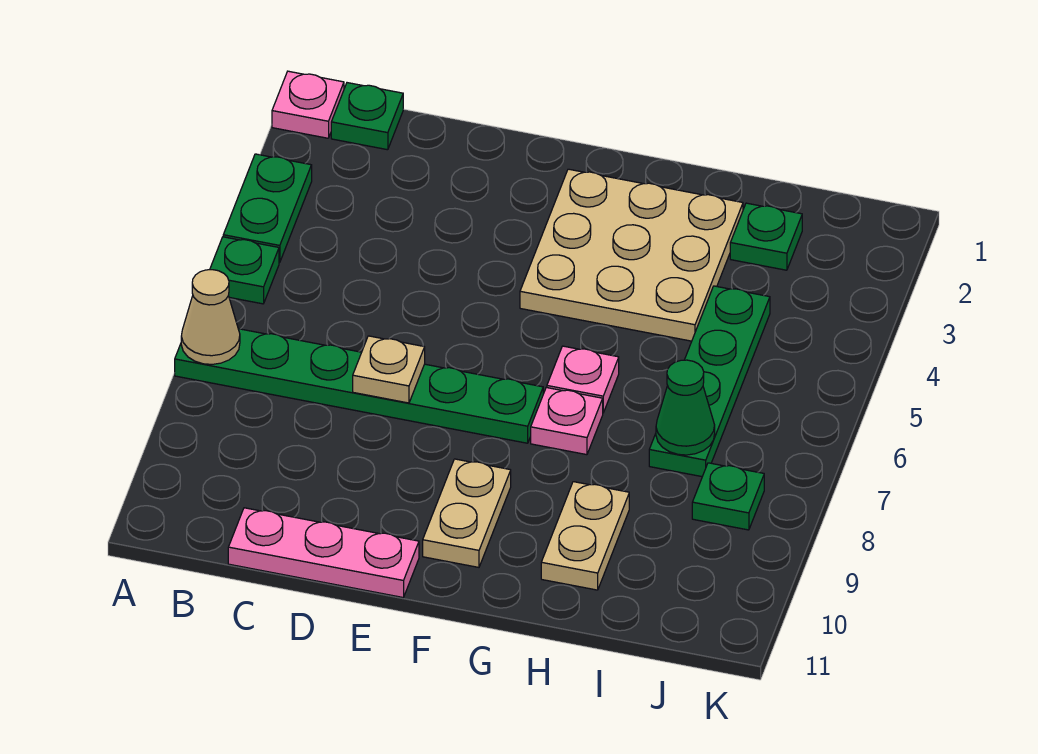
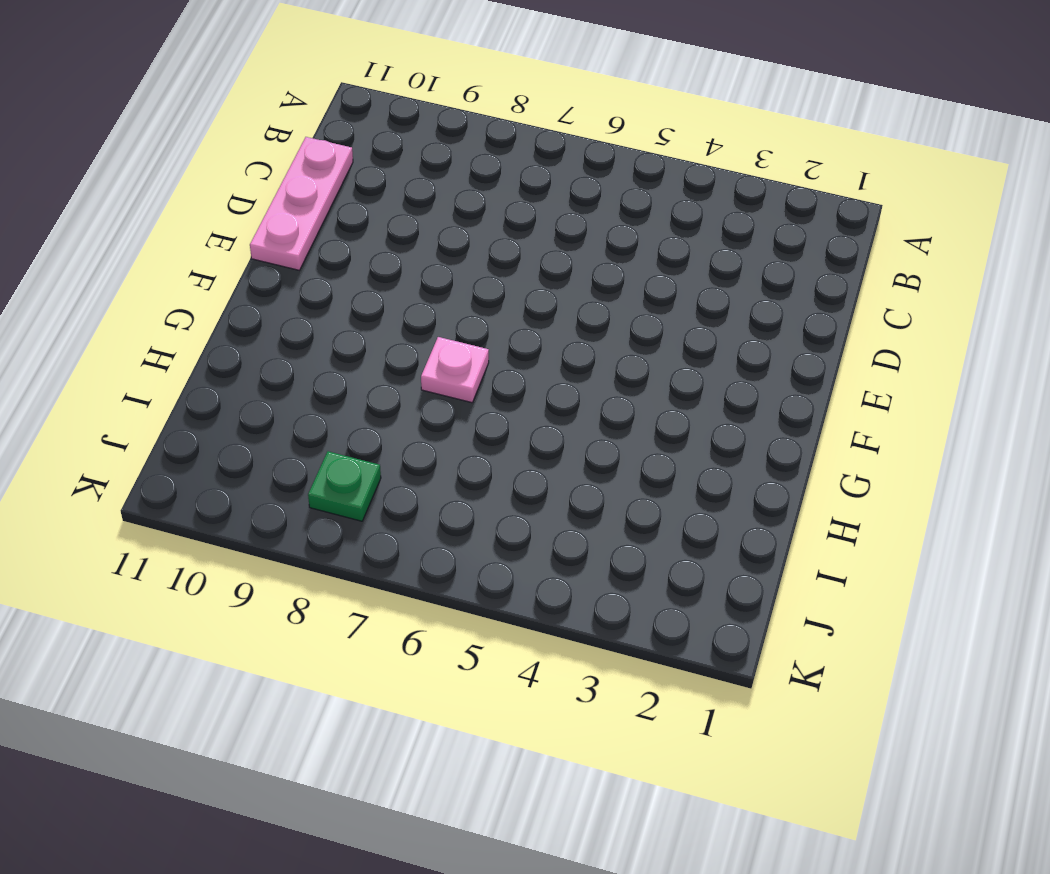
none -> pink plate A1 level 1
none -> green plate A3:A4 level 1
none -> green plate A5 level 1

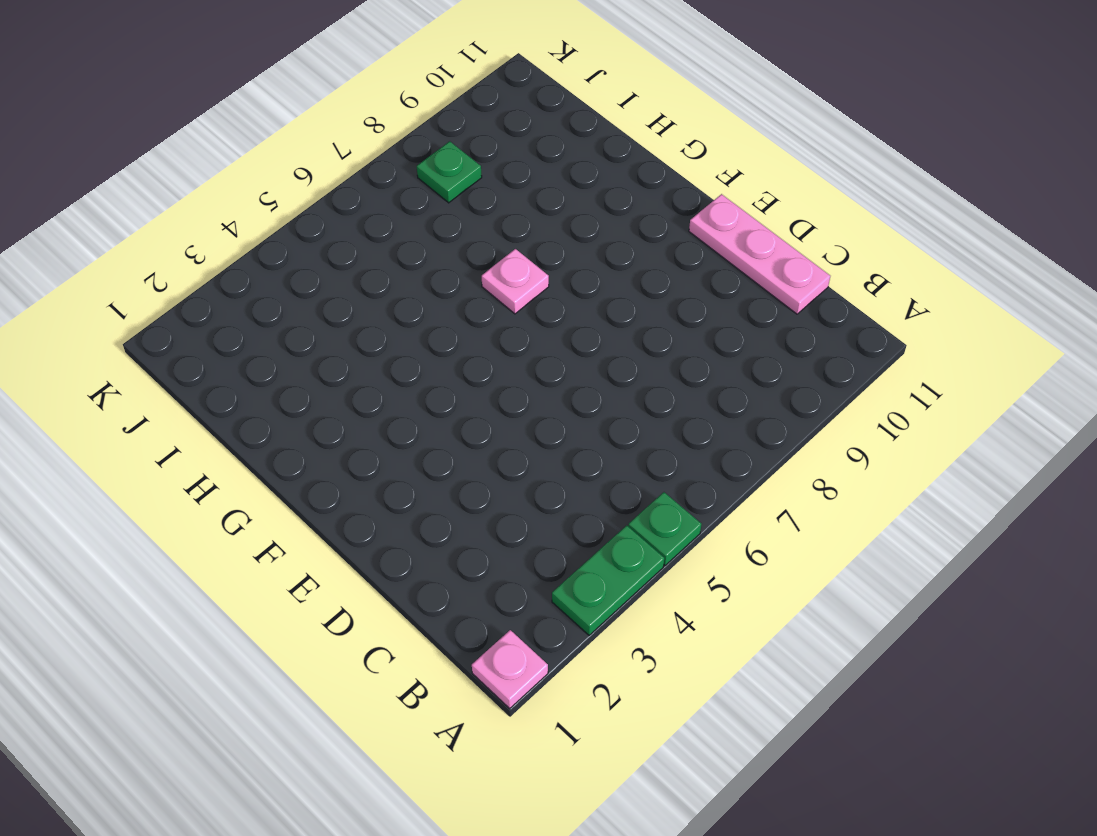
none -> green plate A7:F7 level 1
none -> green plate B1 level 1
none -> tan plate F2:H4 level 1

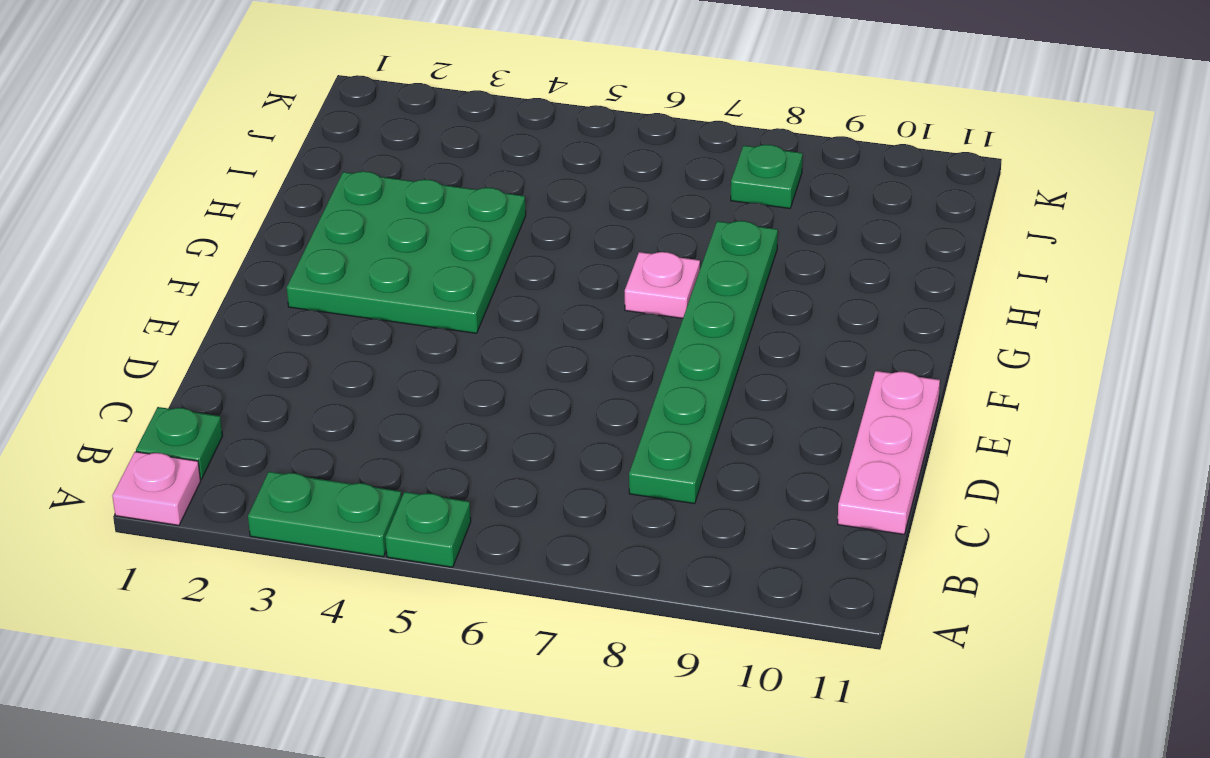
green plate C8:H8 level 1 -> green plate A7:F7 level 1
green plate F2:H4 level 1 -> tan plate F2:H4 level 1
none -> tan plate F9:F10 level 1
none -> pink plate G6 level 1
none -> tan plate H9:H10 level 1

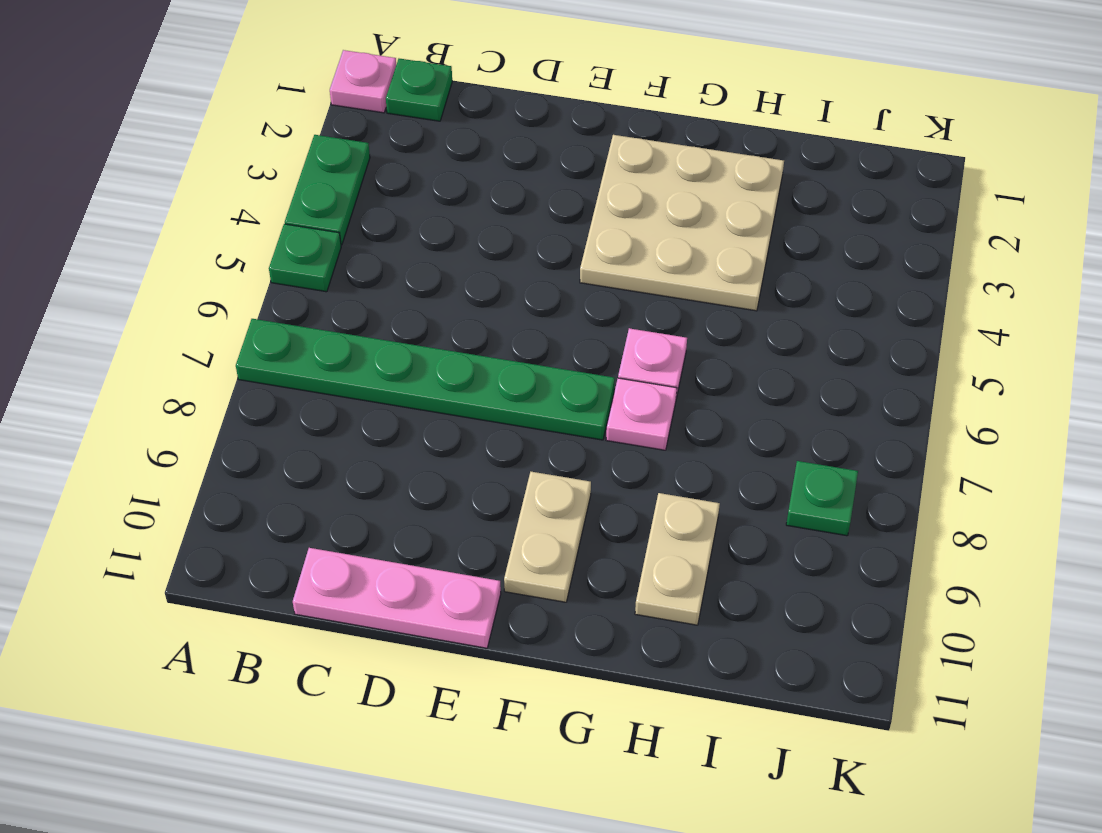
none -> green plate I2 level 1
none -> green plate I4:I7 level 1
none -> tan cone A7 level 2

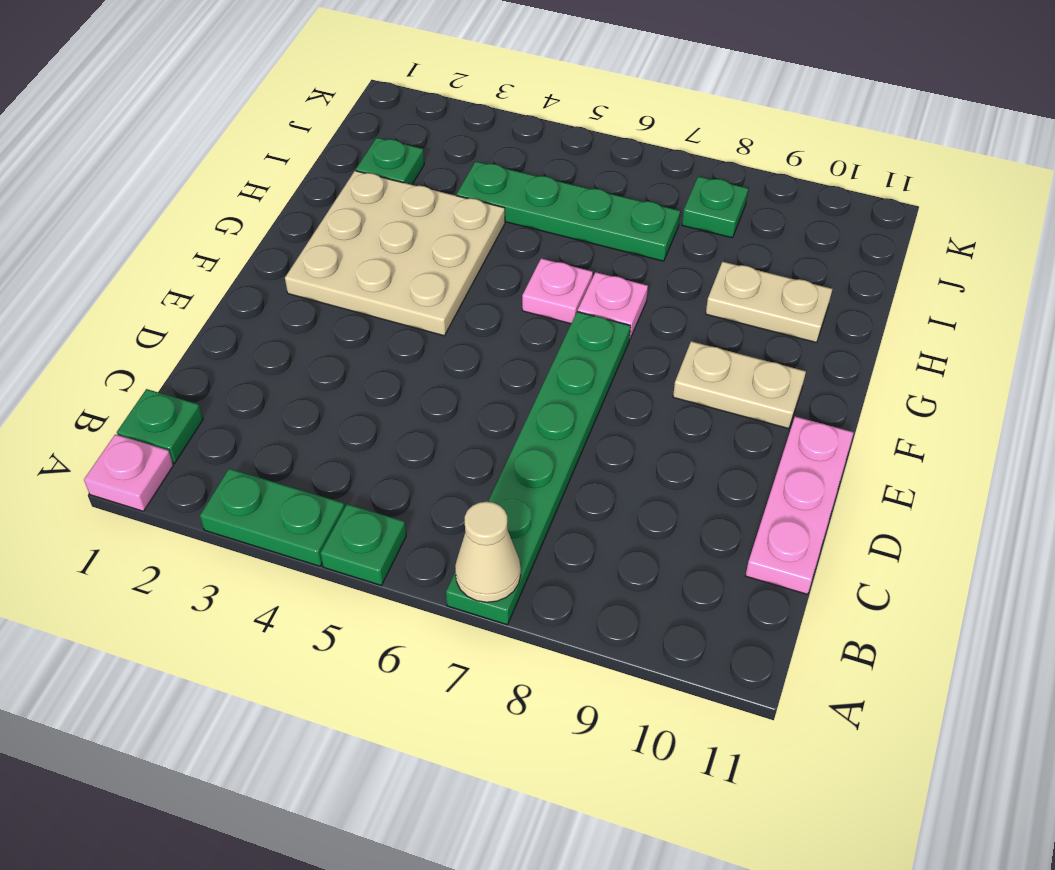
none -> tan plate D7 level 2
none -> green cone I7 level 2

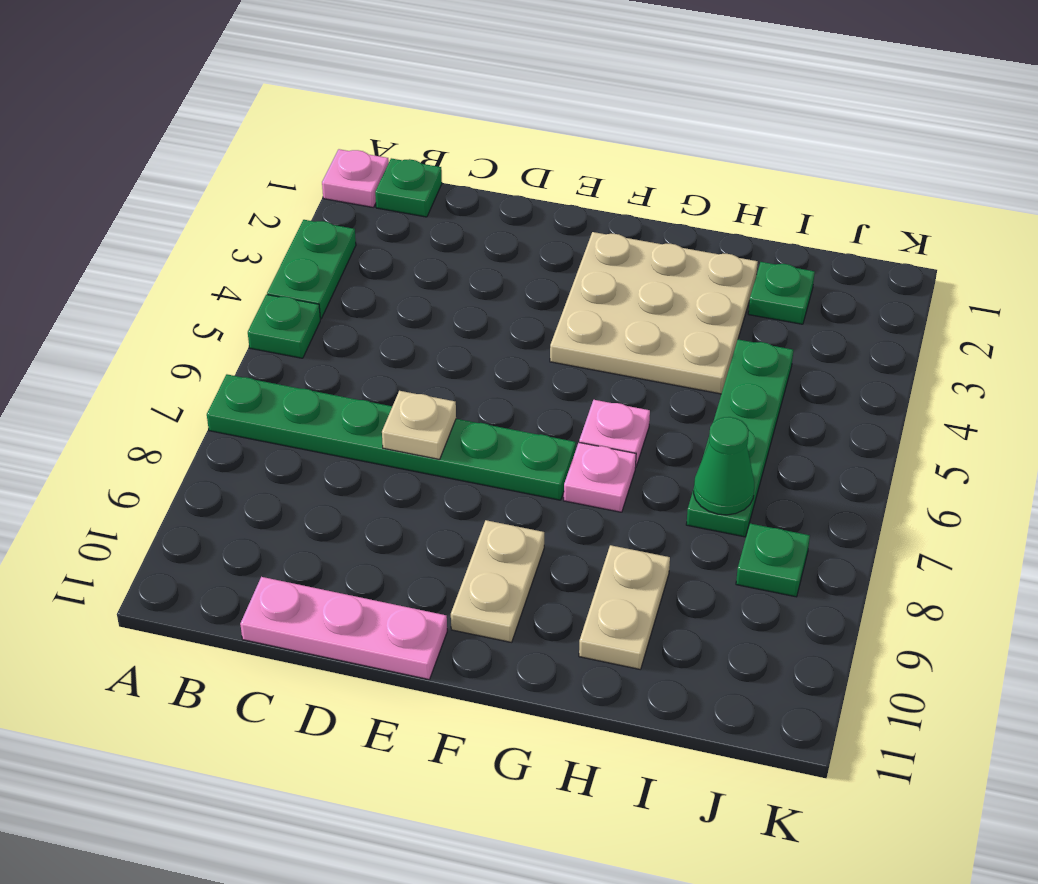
none -> tan cone A7 level 2

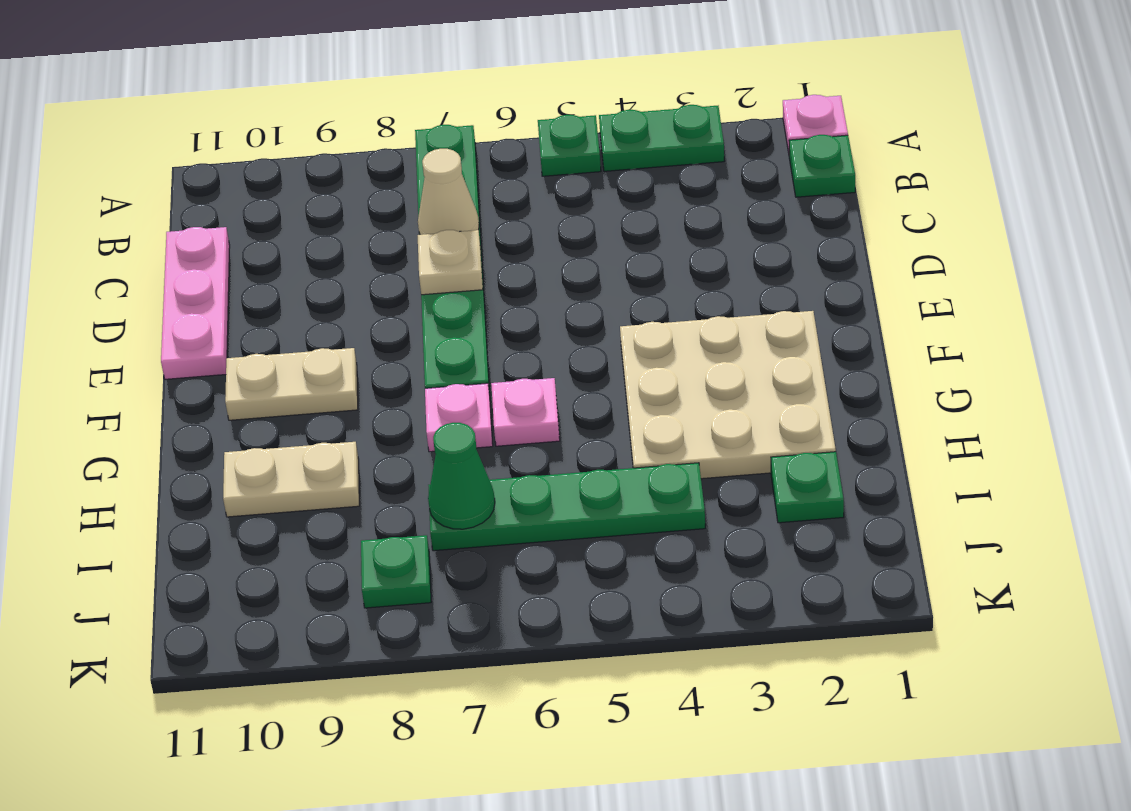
tan cone C7 level 2 -> tan cone A7 level 2

